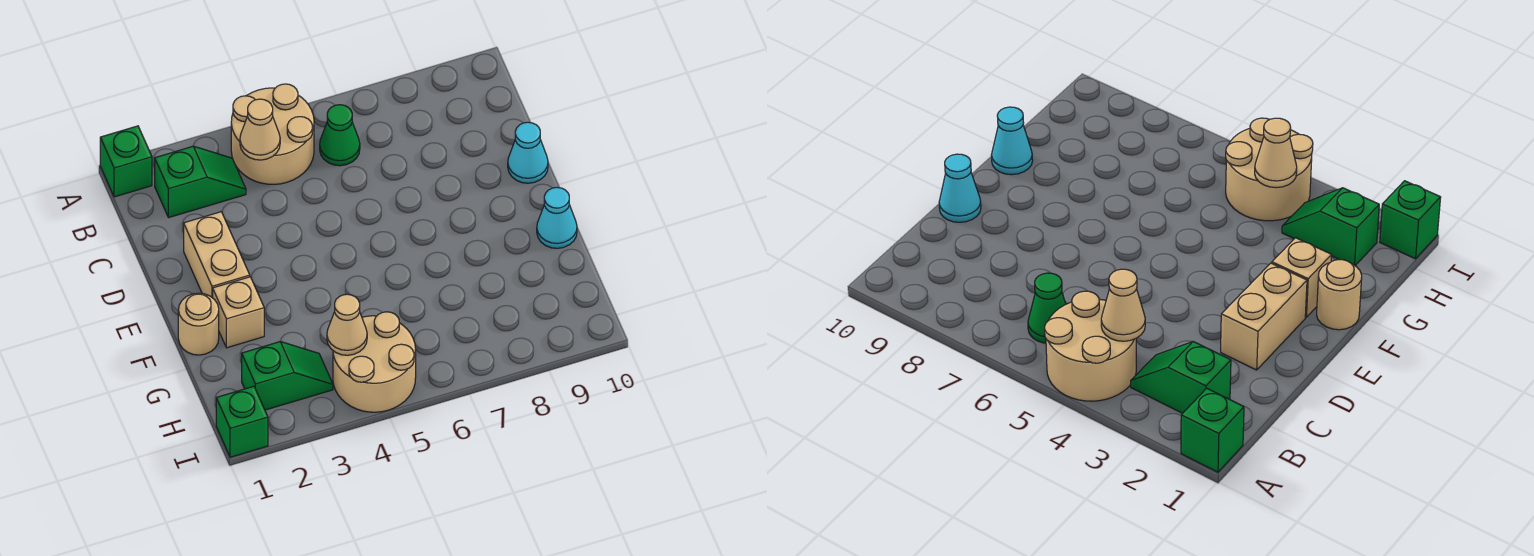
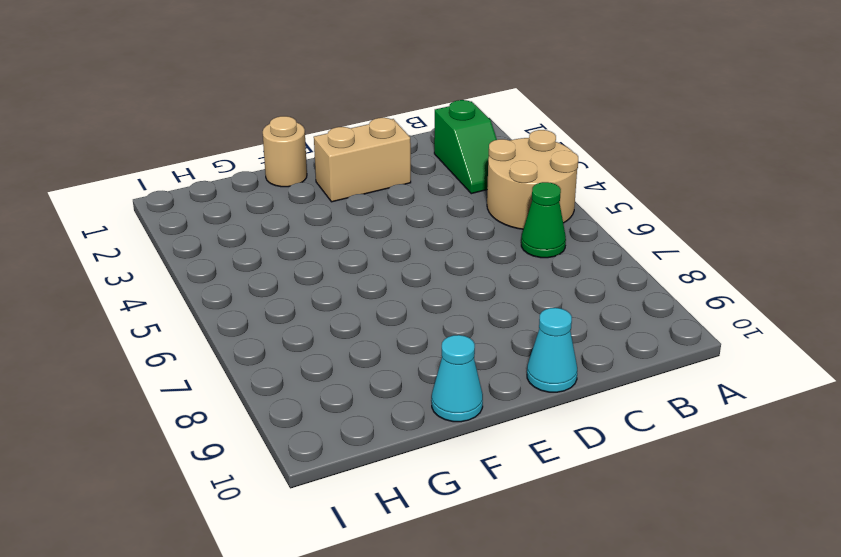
none -> green brick A1 level 1
none -> tan brick F2 level 1
none -> green slope H2:H3 level 1 top 2

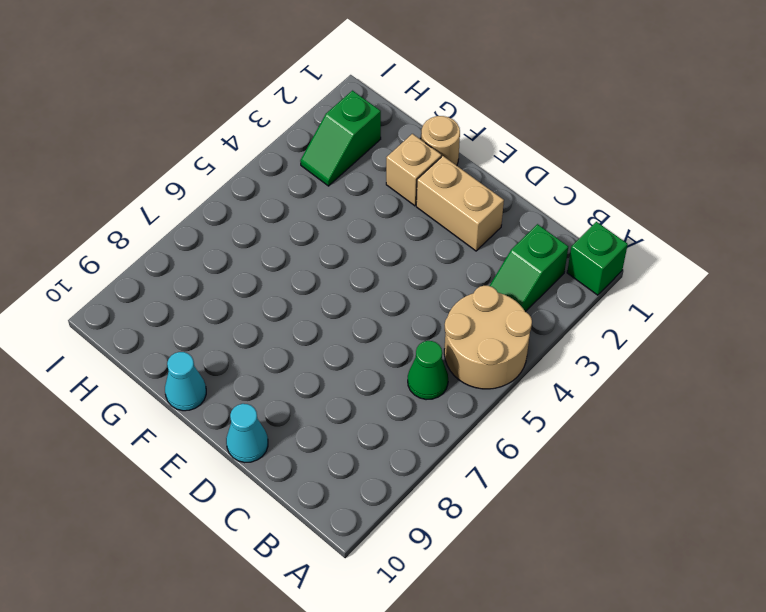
none -> tan round brick H4:I5 level 1
none -> green brick I1 level 1
none -> tan cone B4 level 2

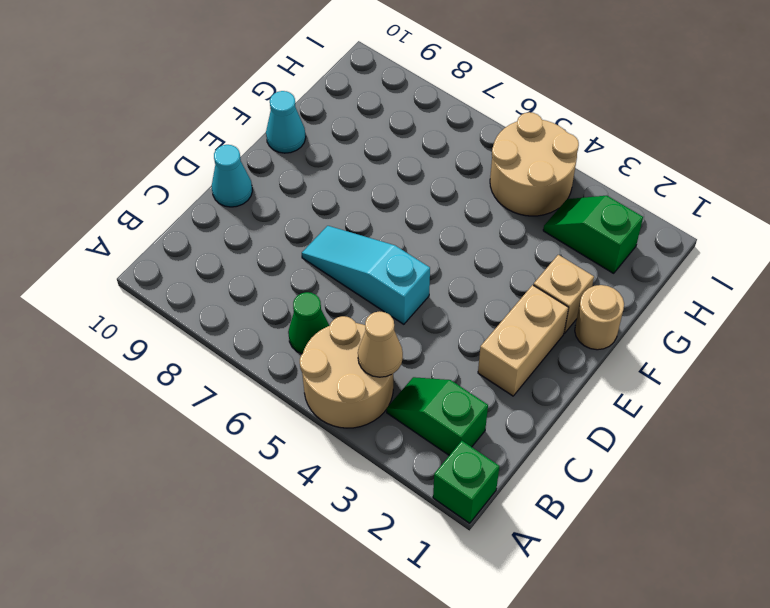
cyan slope D5:D7 level 1 top 5 -> none
none -> green brick I1 level 1
none -> tan cone H4 level 2

